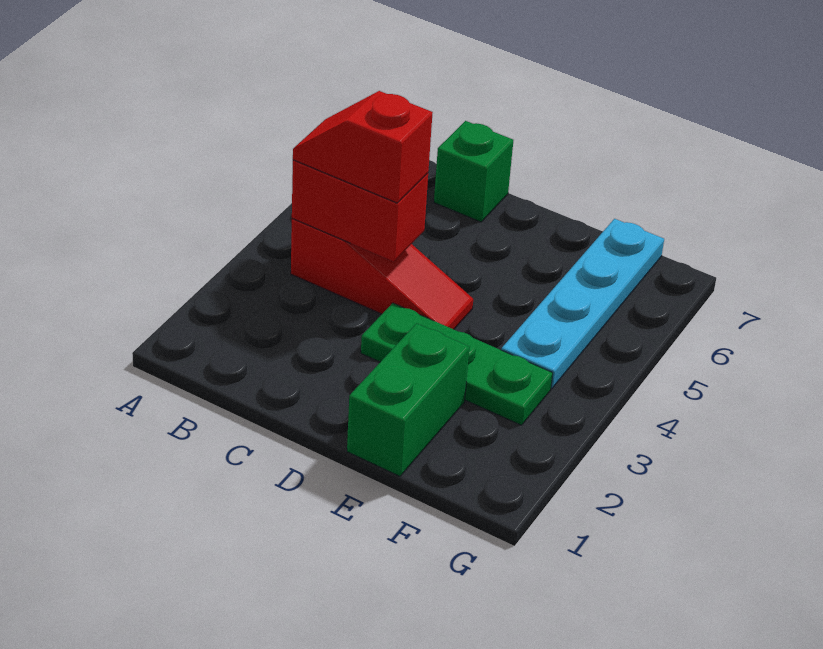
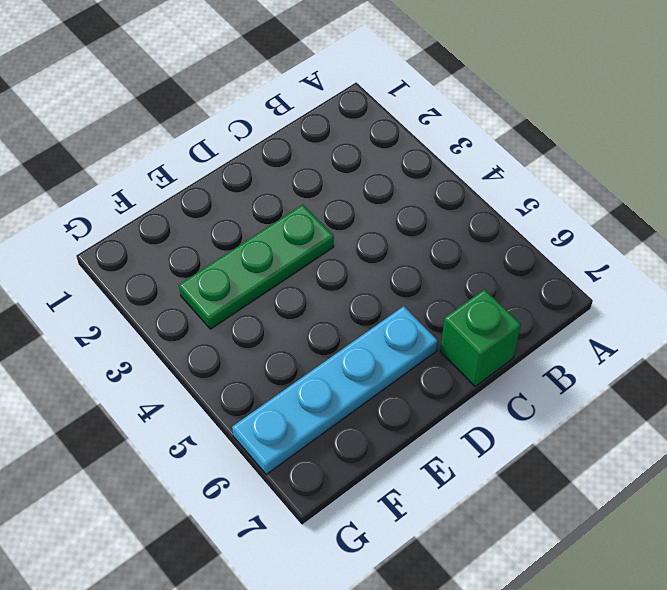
cyan plate D6:G6 level 1 -> cyan plate F4:F7 level 1
none -> red slope B4:D4 level 1 top B
none -> green brick E1:E2 level 1

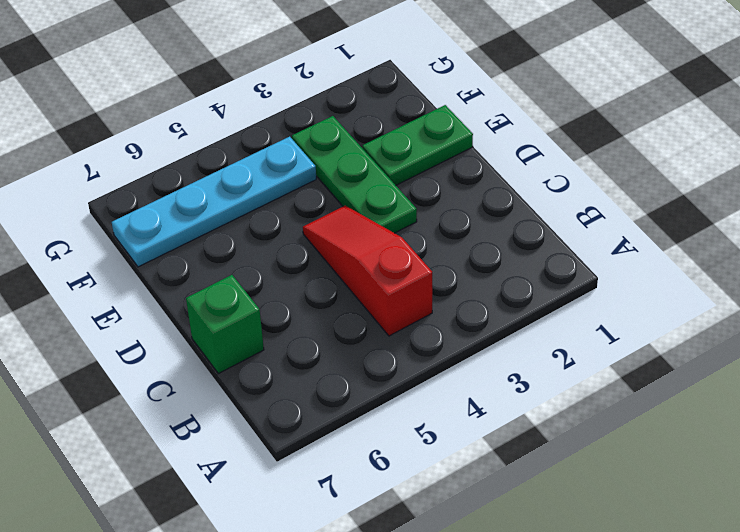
green plate E1:E2 level 1 -> green brick E1:E2 level 1
none -> red brick B4:C4 level 2
none -> red slope B4:C4 level 3 top C

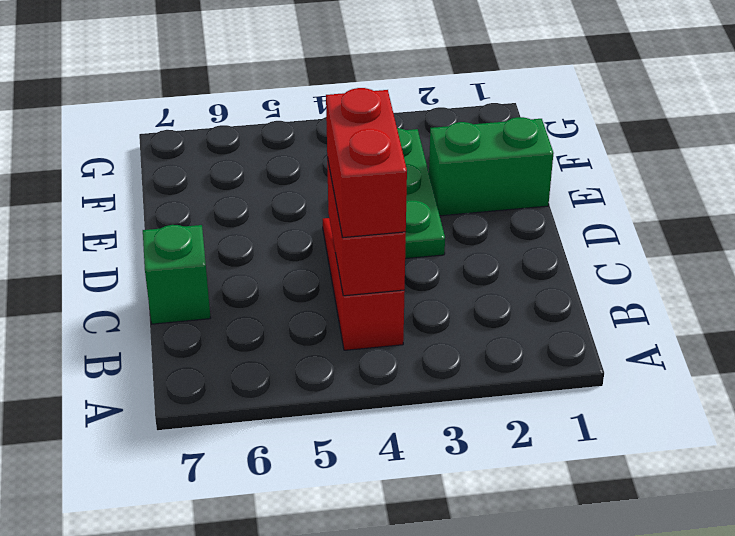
red brick B4:C4 level 3 -> red slope B4:C4 level 3 top C
none -> cyan plate F4:F7 level 1

